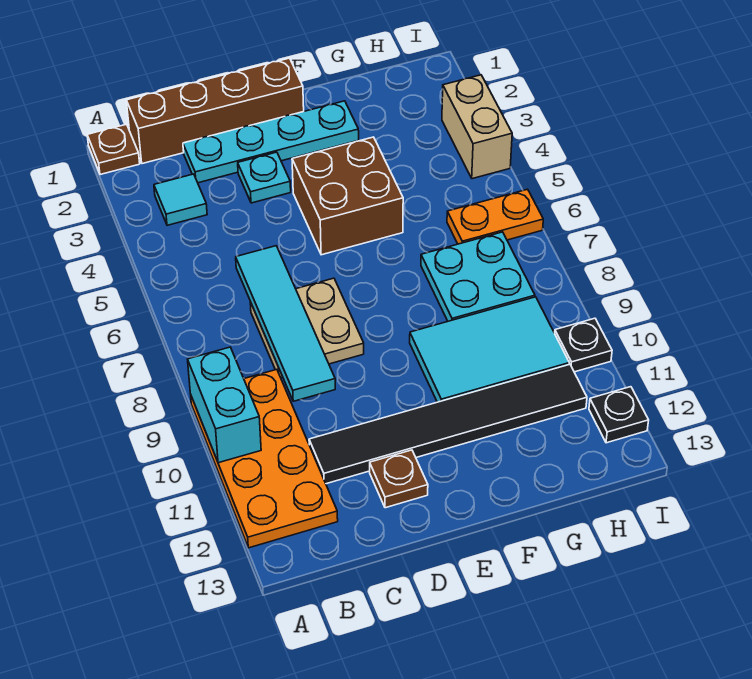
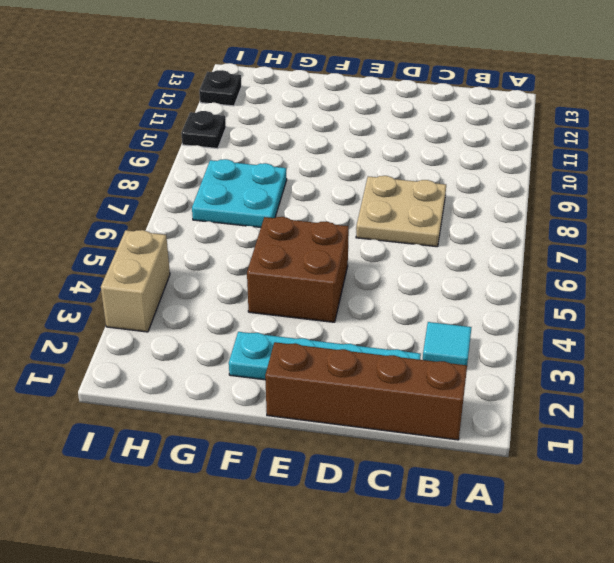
none -> brown plate A1 level 1
none -> orange plate A9:B12 level 1
none -> black tile C11:H11 level 1

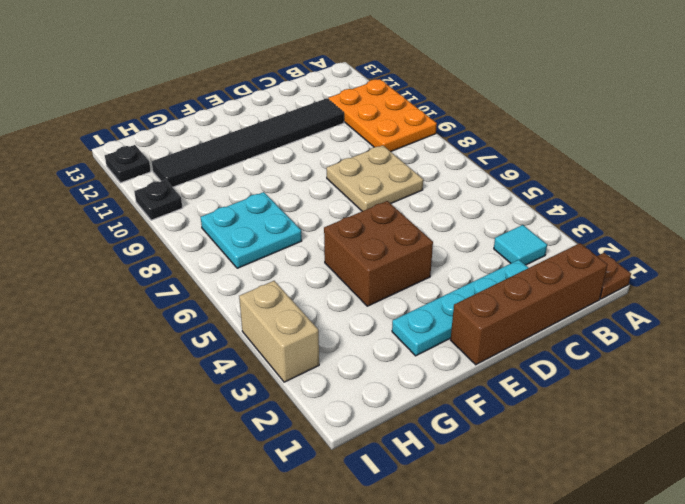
orange plate A9:B11 level 1 -> orange plate A9:B12 level 1
none -> cyan plate D3 level 1
none -> brown plate D12 level 1
none -> cyan tile F9:H10 level 1

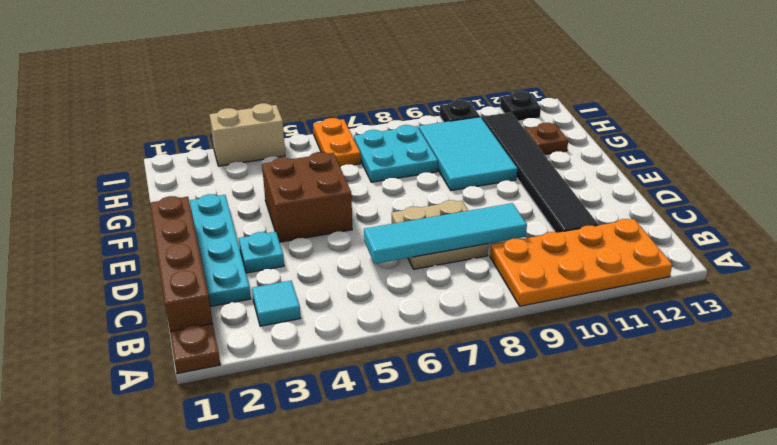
brown plate G12 level 1 -> brown plate D12 level 1
none -> cyan brick A9:A10 level 2

